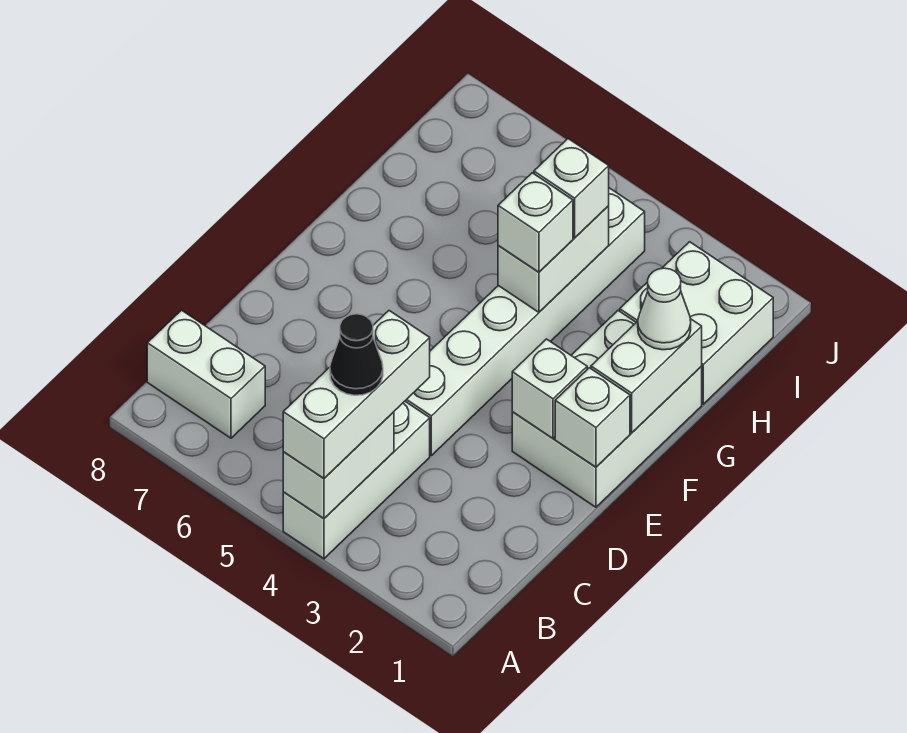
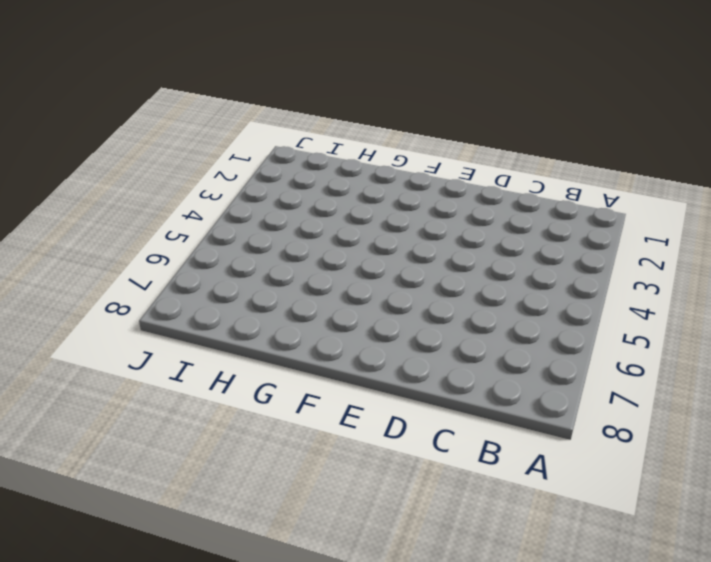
none -> white brick A4:C4 level 1
none -> white brick B7:B8 level 1
none -> white brick D4:I4 level 1

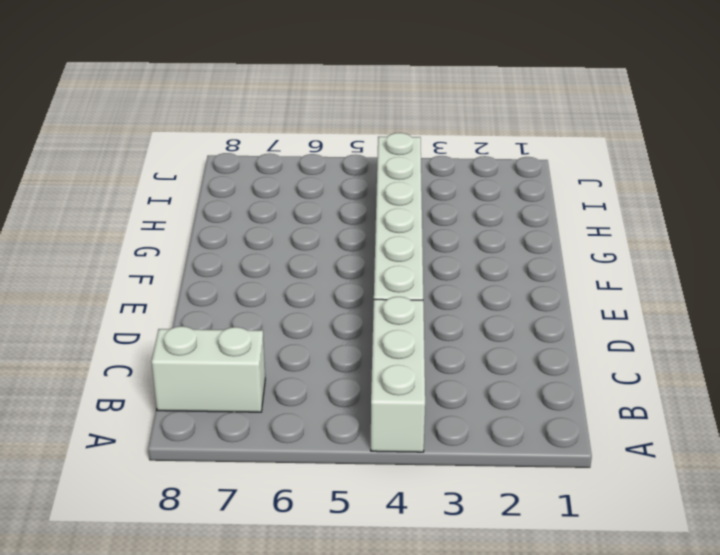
none -> white brick E1:G2 level 1
none -> white brick H1:I2 level 1
none -> white brick A4:B4 level 2

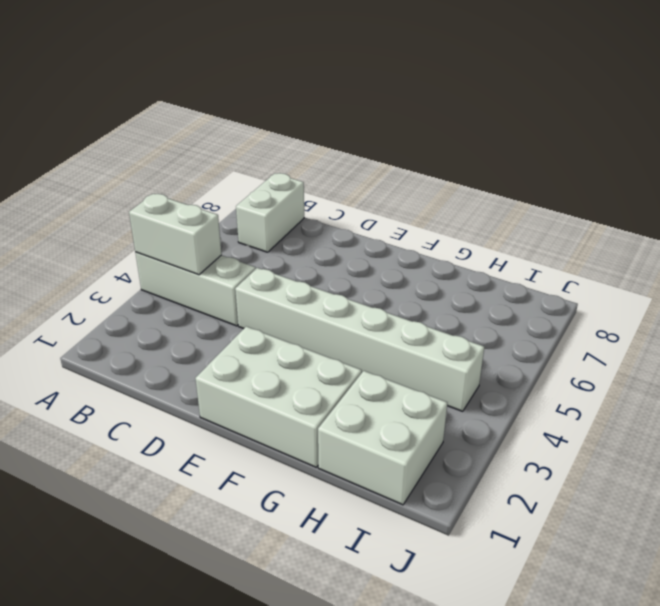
none -> white brick E1 level 2
none -> white brick E2 level 2
none -> white brick F1:G1 level 2

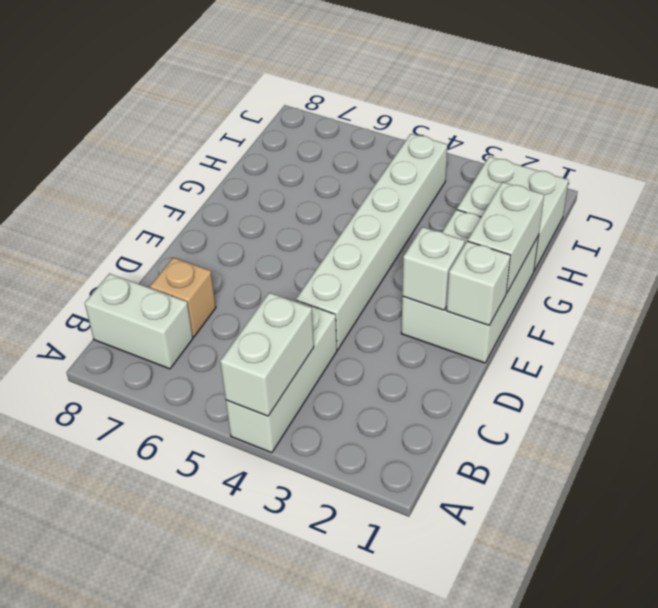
tan brick C7 level 1 -> none
none -> white brick G4:H4 level 2
none -> white brick A4:C4 level 3
none -> white cone G1 level 3

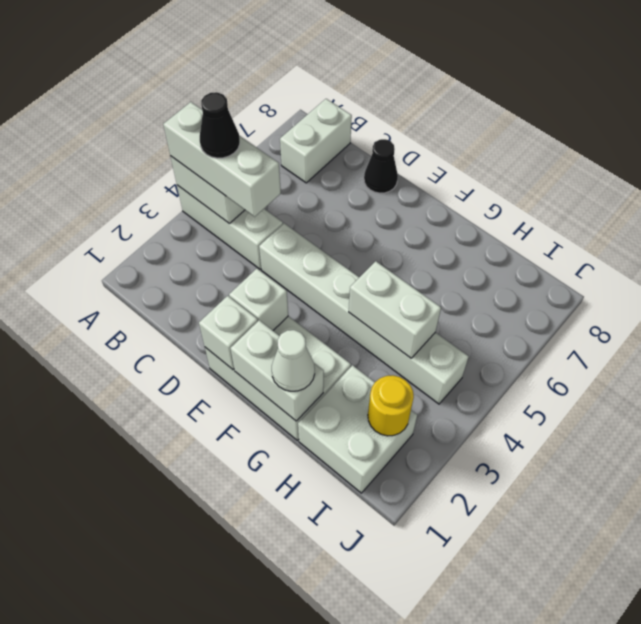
black cone D8 level 1 -> none
yellow round brick I2 level 2 -> none
none -> white brick G4 level 3
none -> white brick H4 level 3

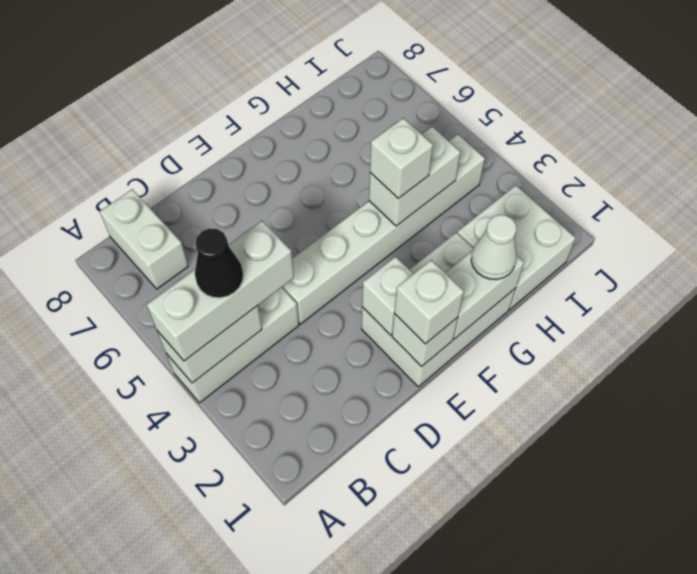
white brick E1 level 3 -> white brick H4 level 3

